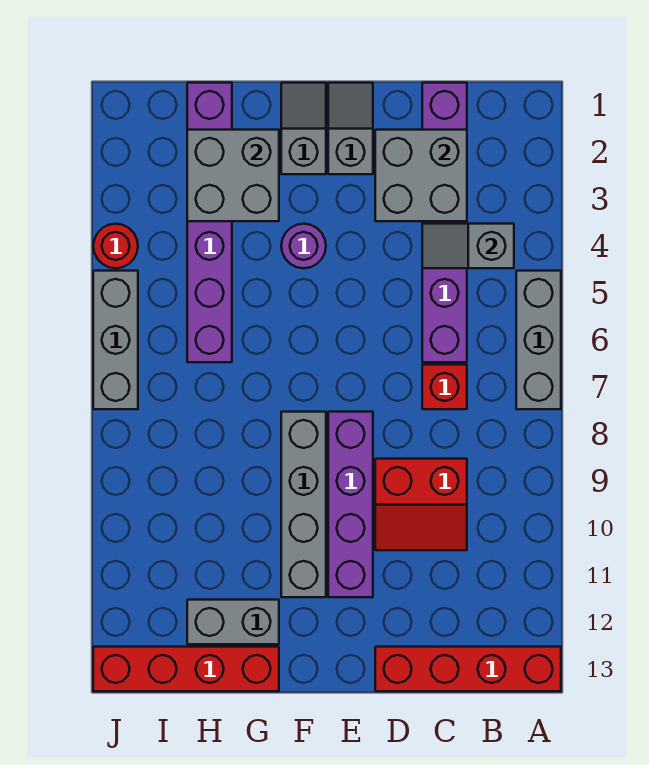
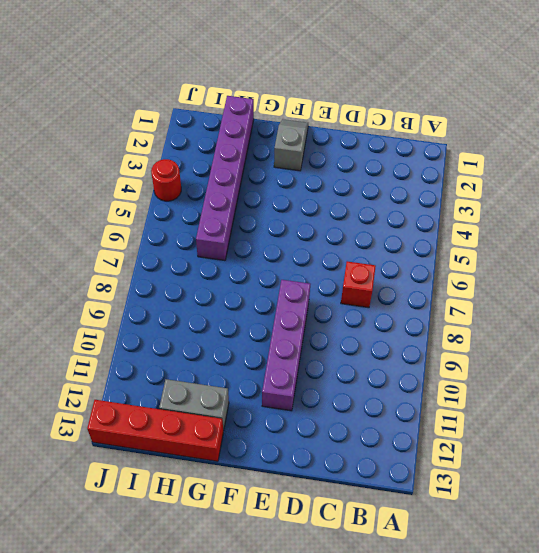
none -> grey brick A5:A7 level 1
none -> red brick A13:D13 level 1
none -> purple brick C1:C6 level 1

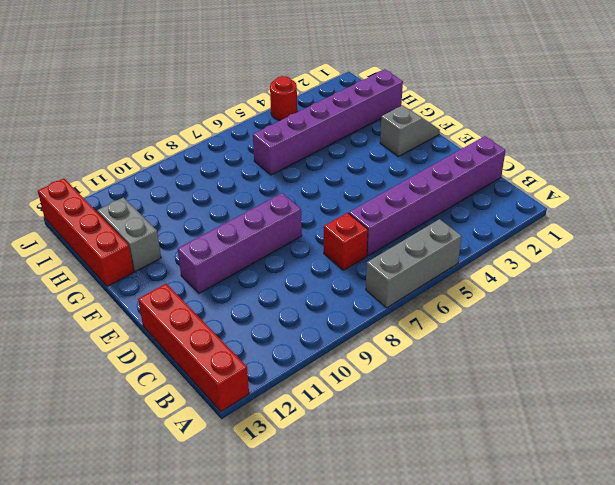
none -> red slope C9:D10 level 1 top 9
none -> grey slope E1:E2 level 1 top 2
none -> purple round brick F4 level 1

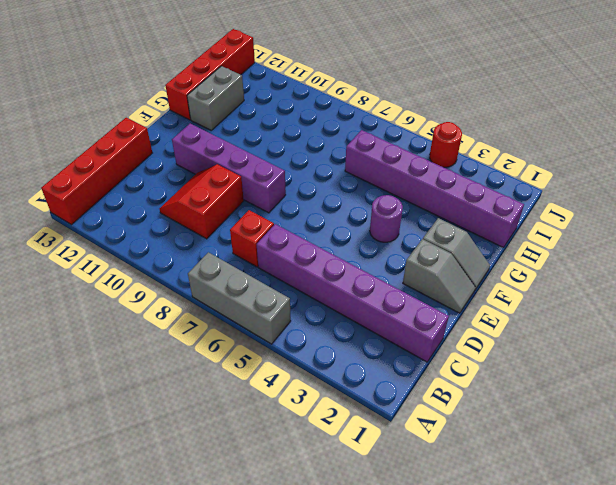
none -> grey brick F8:F11 level 1
none -> grey brick J5:J7 level 1
none -> grey slope B4:C4 level 2 top B

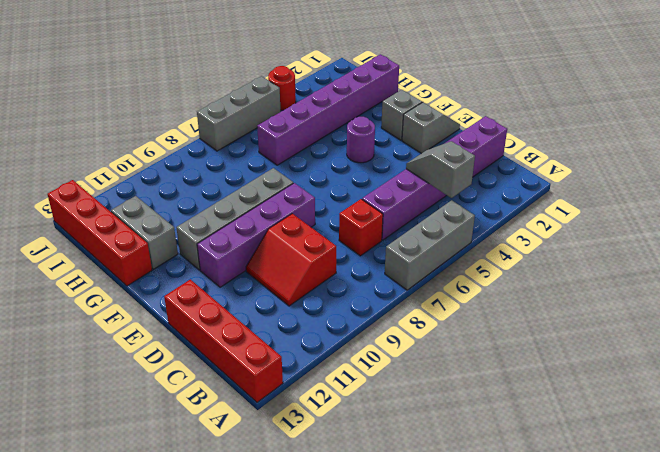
none -> grey brick C2:D3 level 2
none -> grey brick G2:H3 level 2

